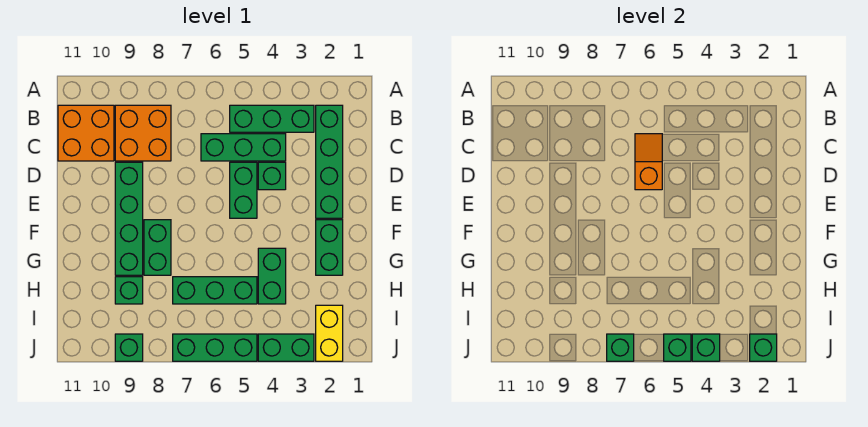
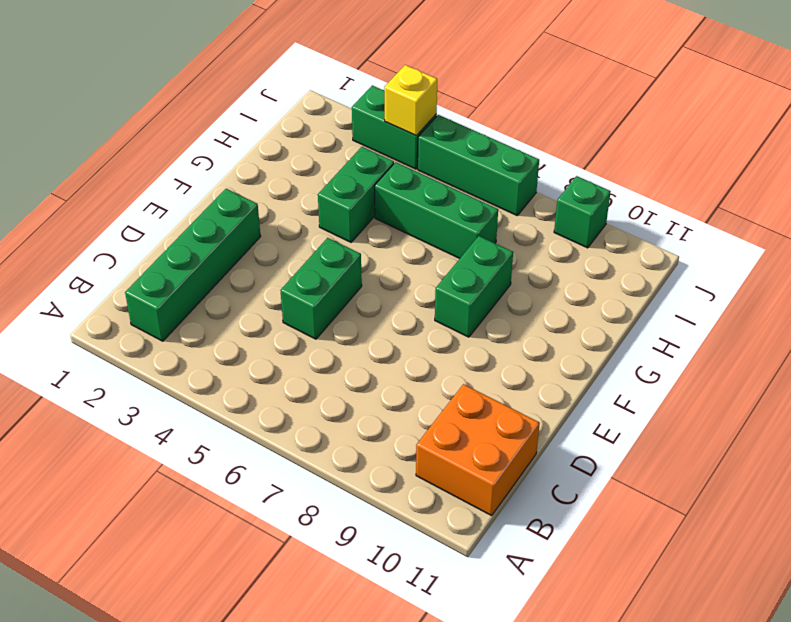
yellow brick J4 level 2 -> green brick J4 level 2
none -> green brick B3:B5 level 1
none -> orange brick B8:C9 level 1
none -> green brick C4:C6 level 1

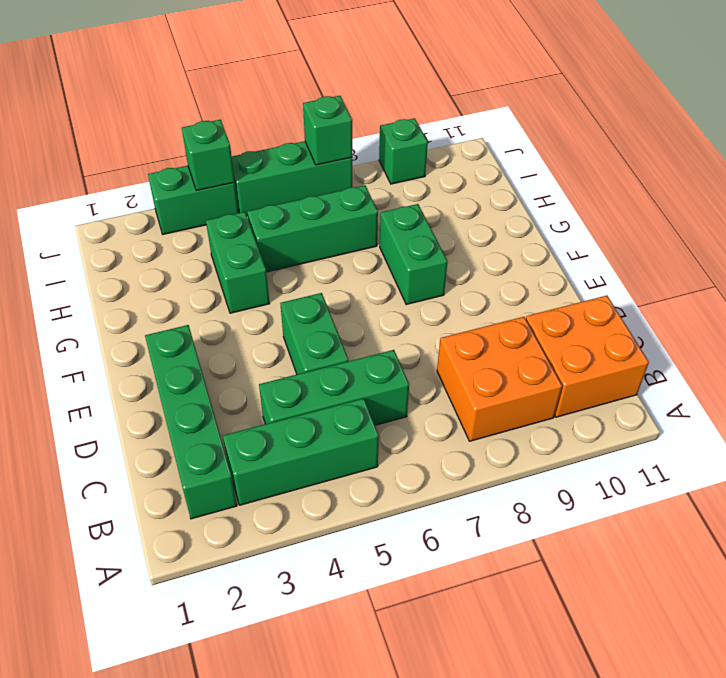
none -> green brick D4 level 1
none -> green brick D9:G9 level 1
none -> green brick F2:G2 level 1

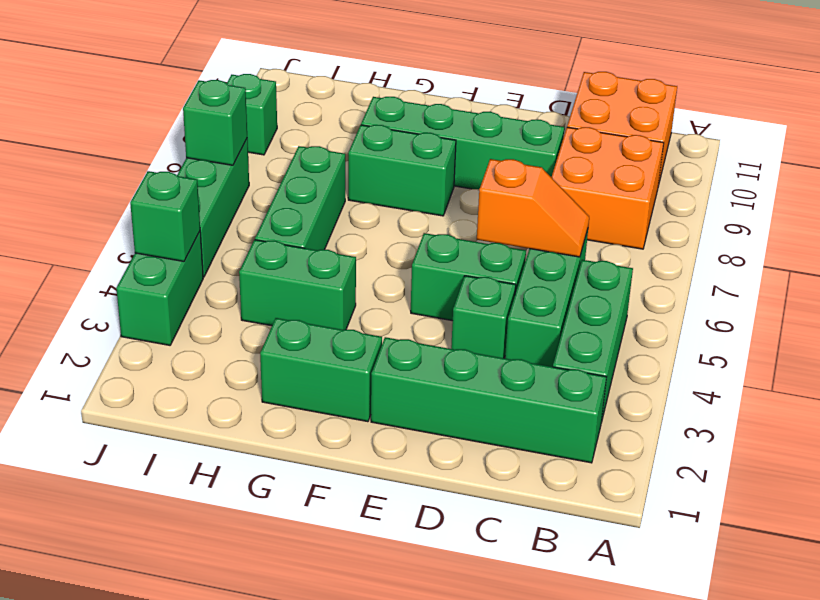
none -> green brick H9 level 1
none -> yellow brick I2:J2 level 1
none -> green brick J2 level 2

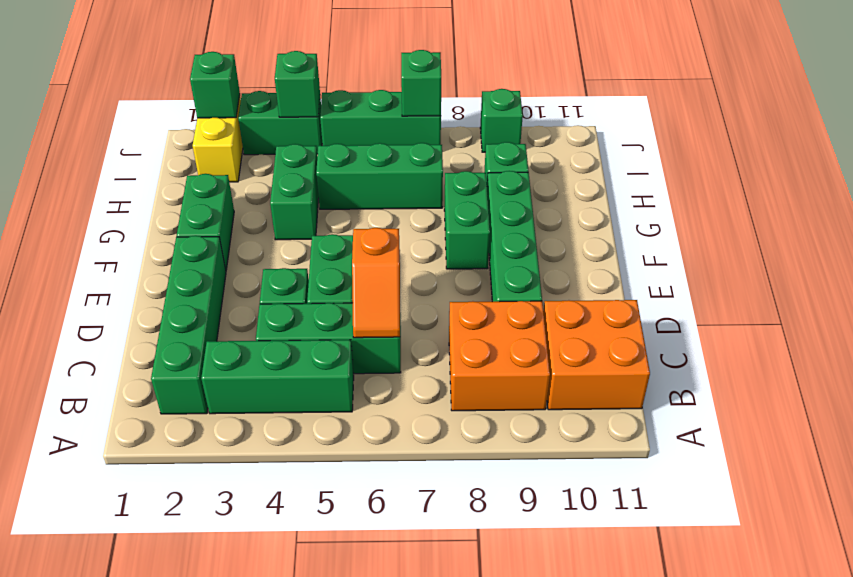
none -> green brick J5 level 2

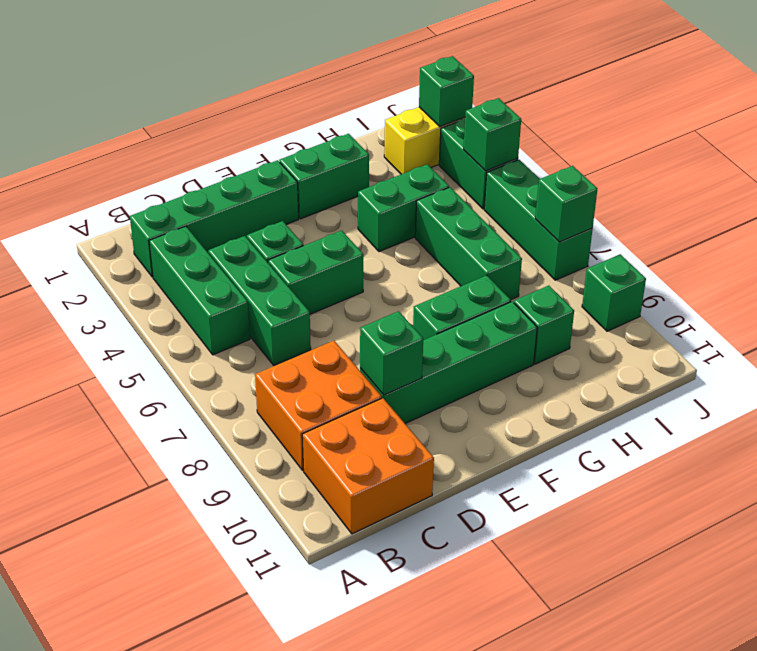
green brick D9 level 2 -> green brick J5 level 2
none -> orange slope C6:D6 level 2 top D

